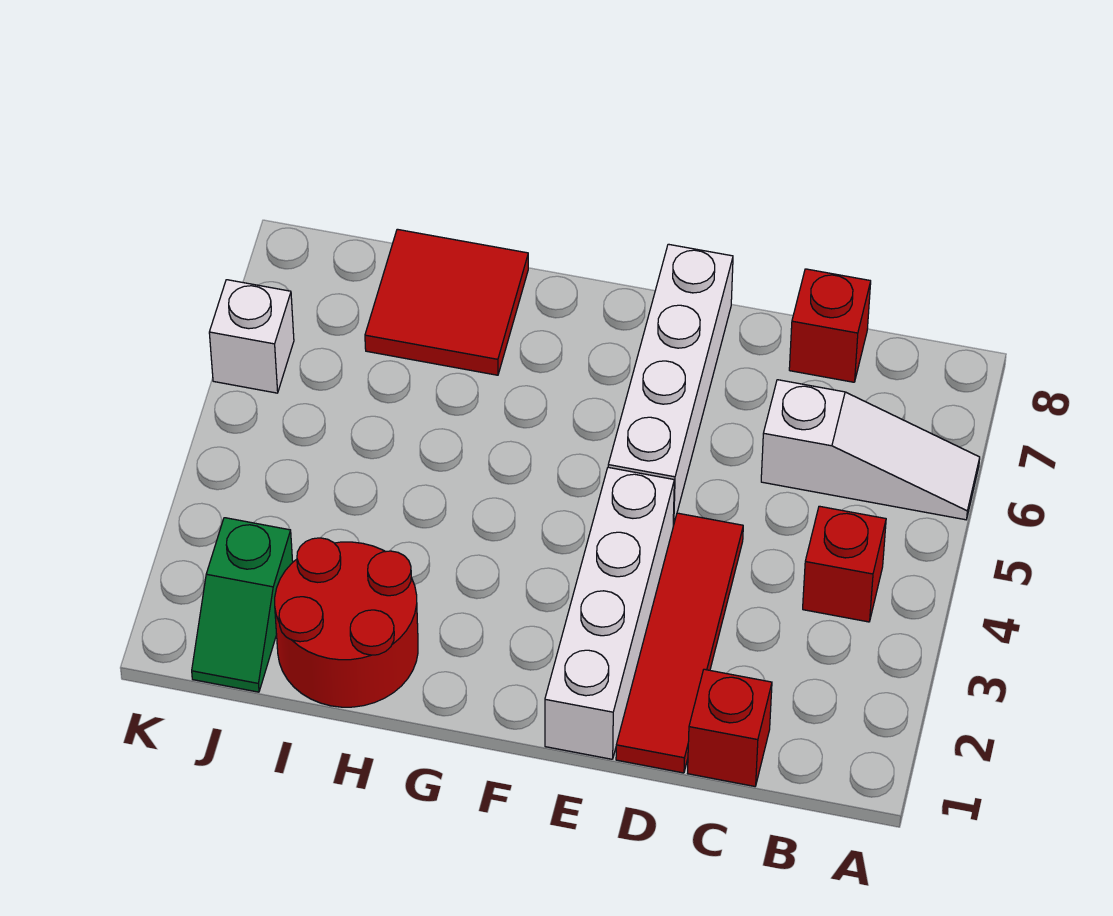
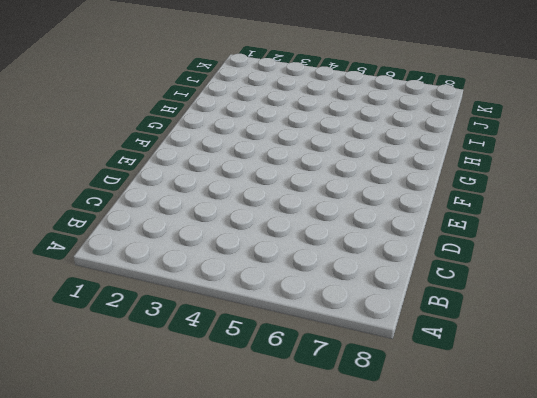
none -> white slope A6:C6 level 1 top C
none -> red brick B4 level 1

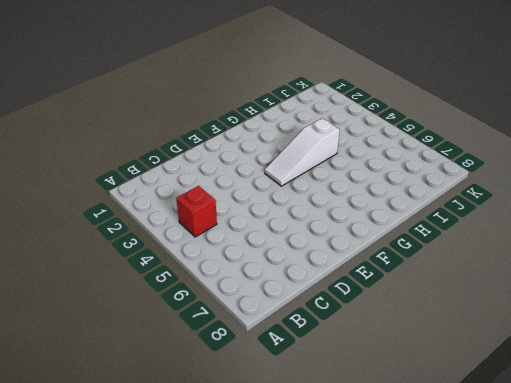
white slope F4:H4 level 1 top H -> white slope A6:C6 level 1 top C
none -> red brick C1 level 1
none -> red brick C8 level 1

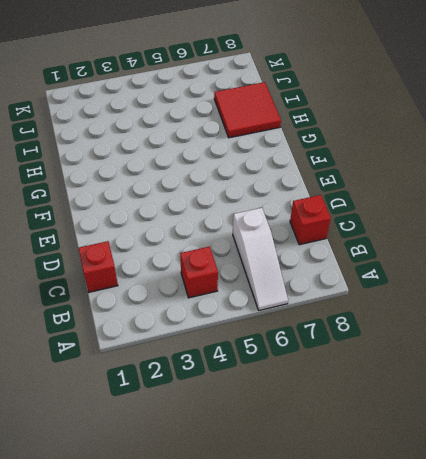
none -> red tile D1:D4 level 1
none -> white brick E1:E4 level 1

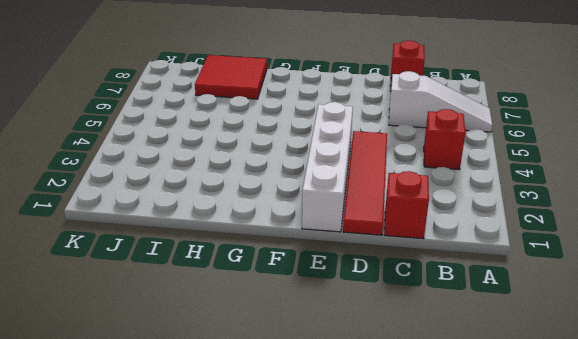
none -> white brick E5:E8 level 1
none -> red round brick H1:I2 level 1

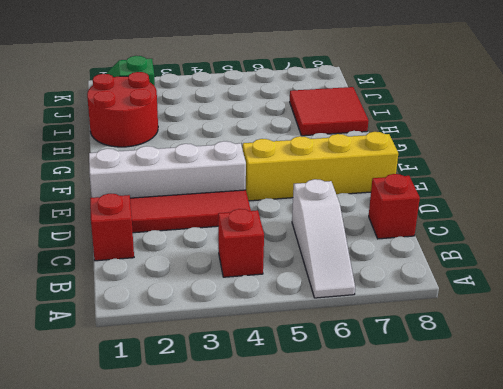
yellow brick E5:E8 level 1 -> white brick E5:E8 level 1
none -> white brick K6 level 1

